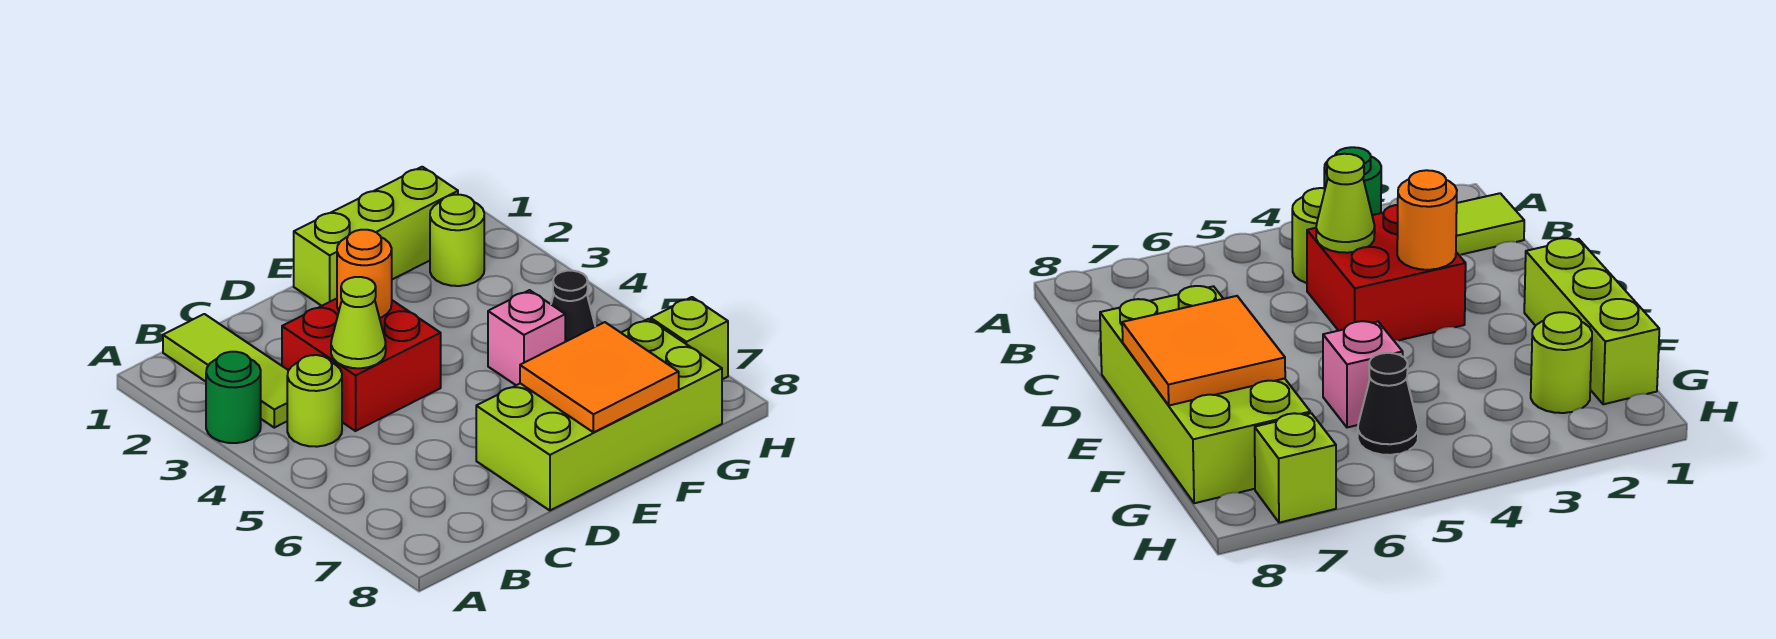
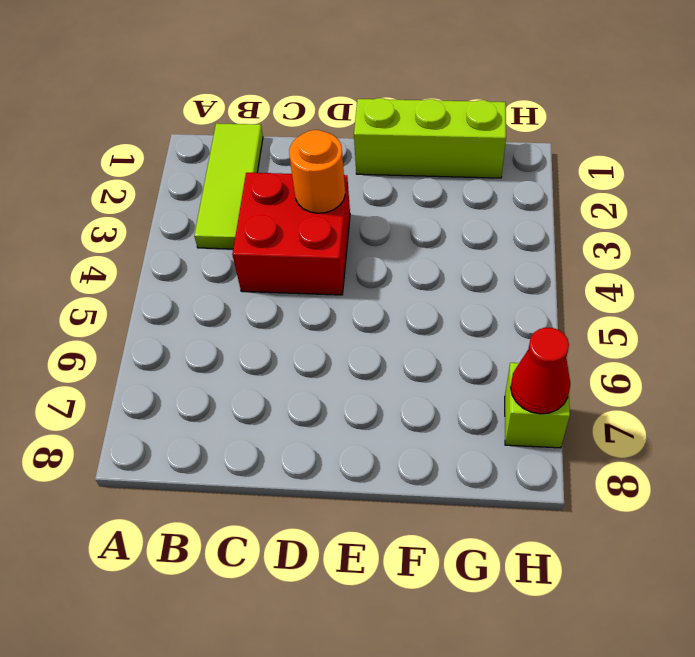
red cone H7 level 2 -> none
none -> green round brick A3 level 1
none -> lime round brick B4 level 1
none -> lime brick D7:G8 level 1

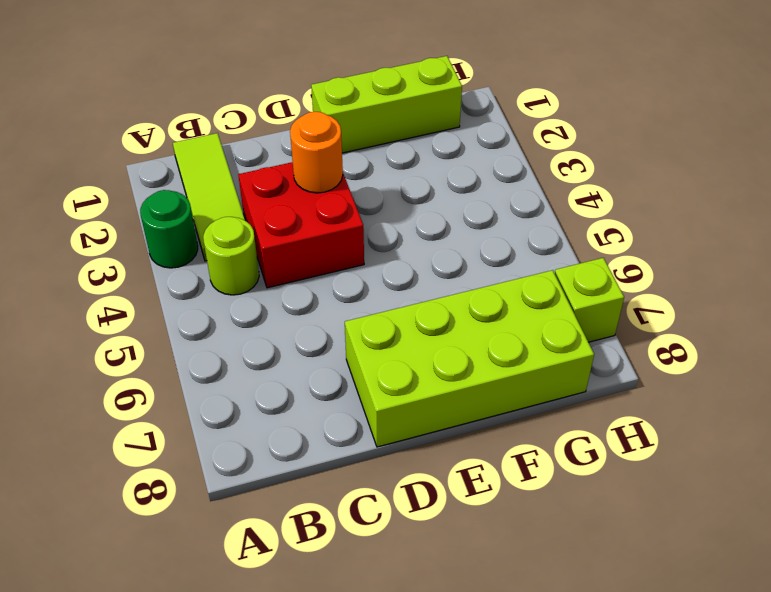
none -> pink brick F5 level 1
none -> lime round brick G2 level 1
none -> black cone G5 level 1

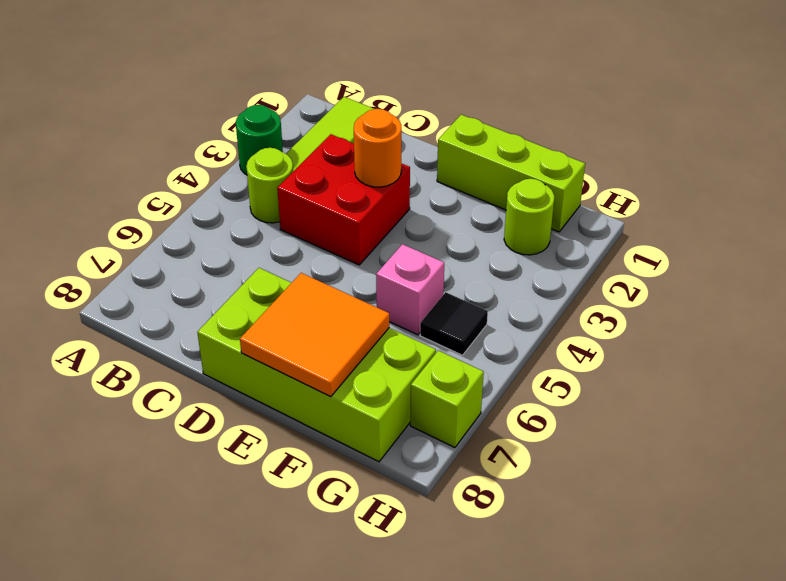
black tile G5 level 1 -> black cone G5 level 1
none -> lime cone C4 level 2

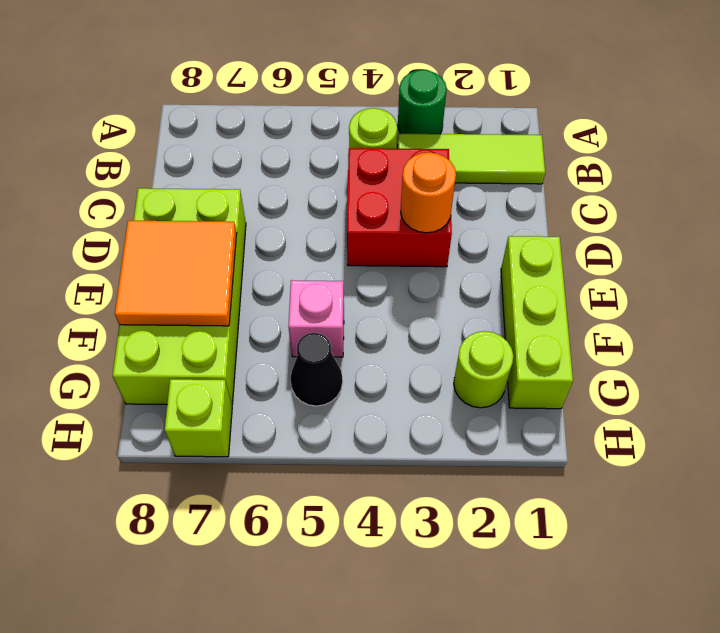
none -> lime cone C4 level 2

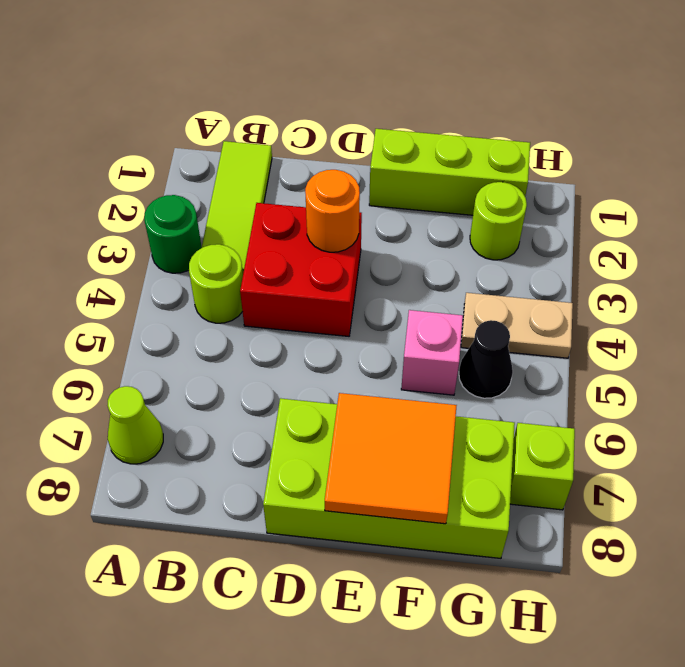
lime cone A7 level 1 -> lime cone C4 level 2
tan plate G4:H4 level 1 -> none

